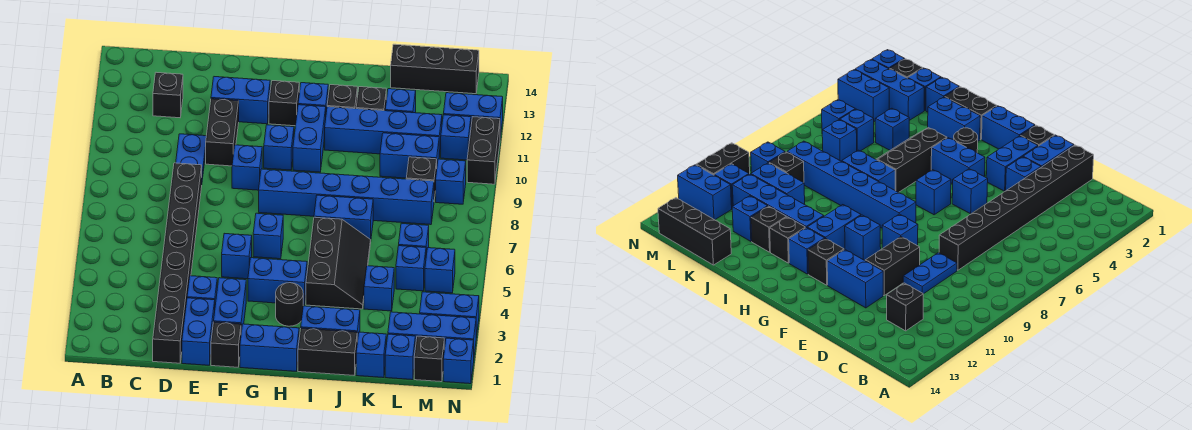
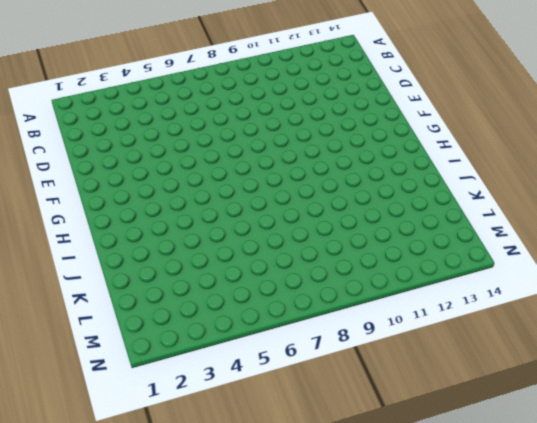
none -> black brick C12 level 1
none -> black brick D1:D8 level 1
none -> blue plate D9:D10 level 1
none -> blue brick E1:E2 level 1

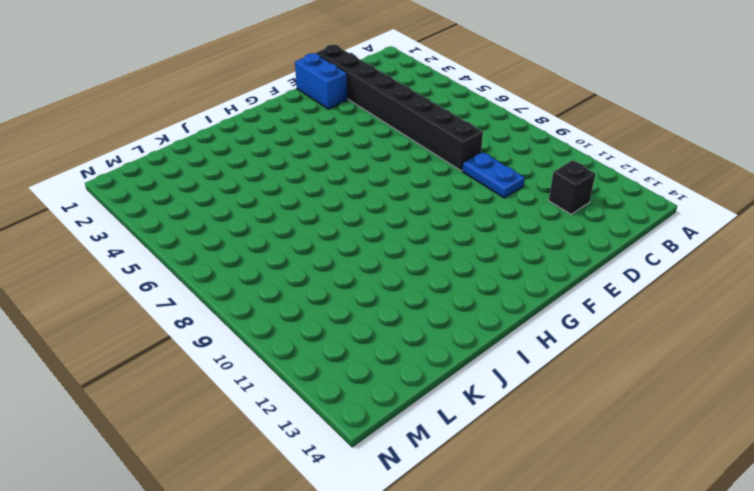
none -> blue brick E3 level 1
none -> black brick E10:E11 level 1
none -> blue brick E12:F12 level 1
none -> black brick F1 level 1

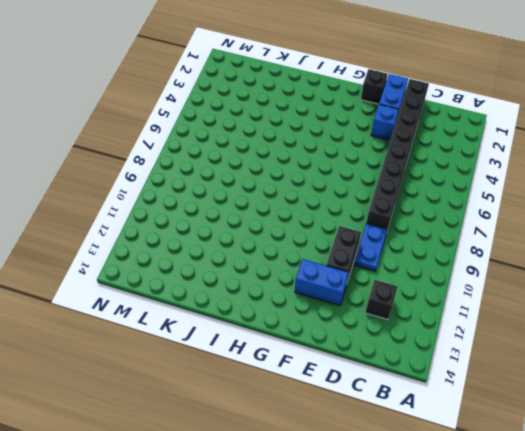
none -> blue brick F2:F3 level 1
none -> blue brick F5 level 1
none -> blue brick F9 level 1
none -> blue brick G1:H1 level 1

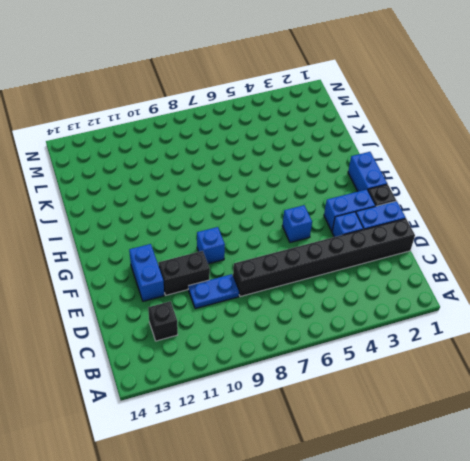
none -> blue brick G4:H4 level 1
none -> blue brick G6 level 1
none -> blue brick G8:L8 level 1
none -> blue brick G10 level 1

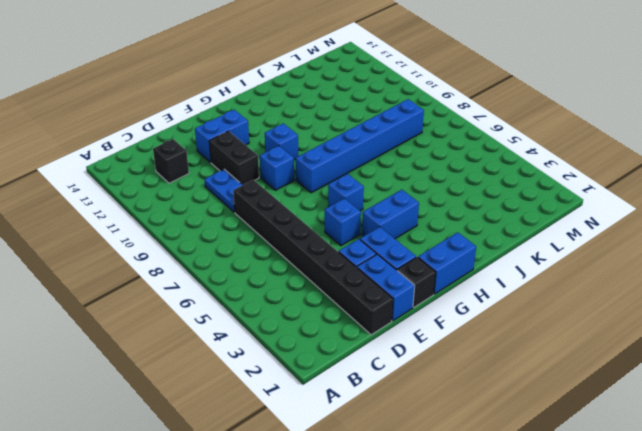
none -> black brick G12 level 1
none -> black round brick H3 level 1
none -> blue brick H10:H11 level 1
none -> blue brick H12 level 1

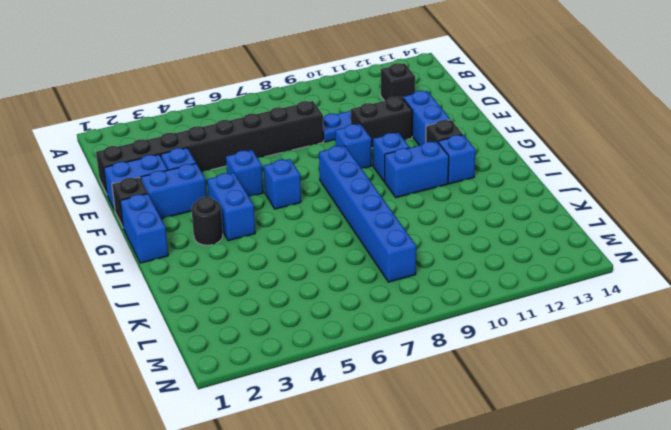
none -> black brick I1:J1 level 1
none -> blue brick I2:J2 level 1
none -> black slope I4:J6 level 1 top I
none -> blue brick I7:J7 level 1

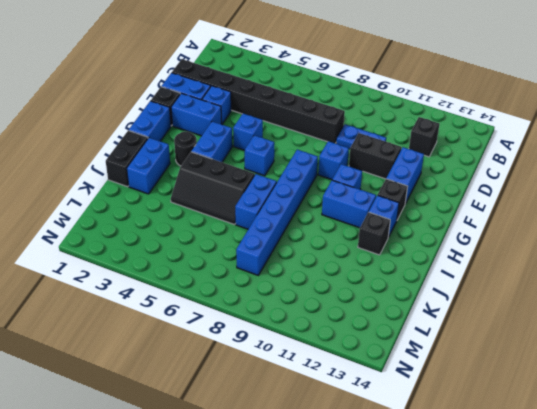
none -> blue brick I11:L11 level 1
none -> black brick J12 level 1
none -> blue brick K1 level 1
none -> blue brick K4 level 1

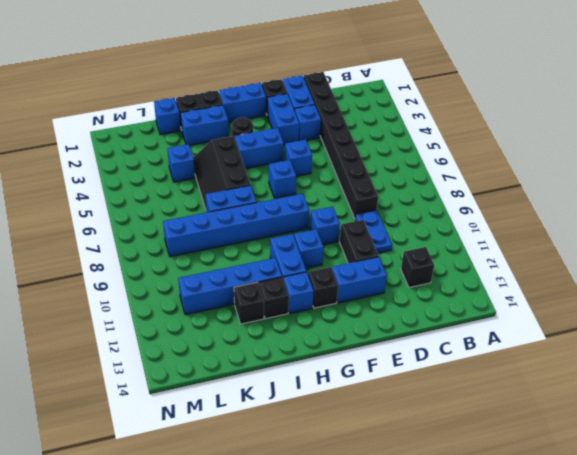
none -> blue brick K10:L10 level 1
none -> blue brick K12 level 1
none -> black brick K14:M14 level 1
none -> blue brick L1 level 1

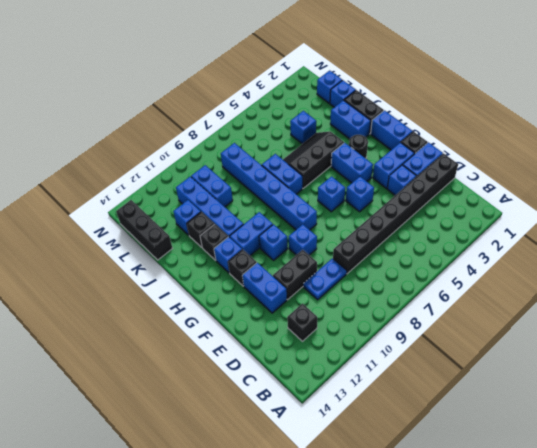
none -> blue brick L2:N2 level 1
none -> blue brick L5 level 1
none -> blue brick L6 level 1
none -> black brick L9 level 1

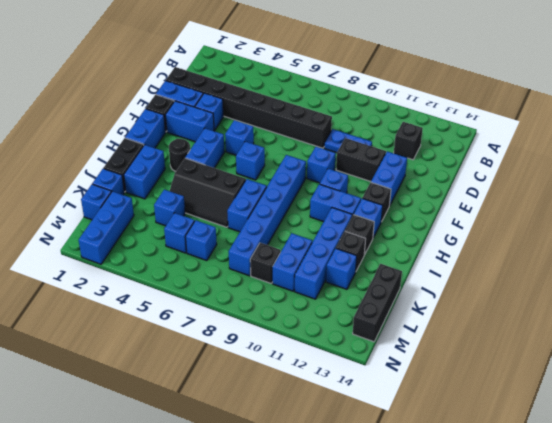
none -> black brick M1 level 1
none -> blue brick M3:N3 level 1
none -> blue brick M5 level 1
none -> blue brick M9 level 1

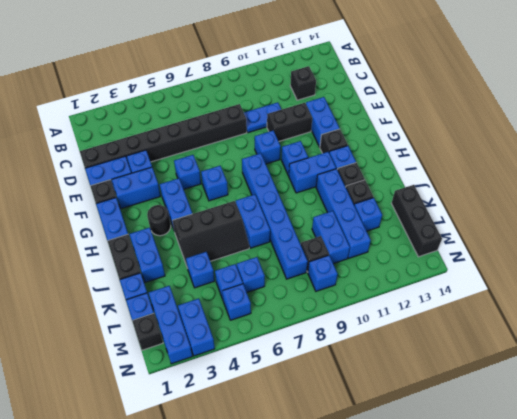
none -> blue brick M11 level 1
none -> blue brick M12:N12 level 1
none -> blue brick N1 level 1
none -> black brick N10:N11 level 1

